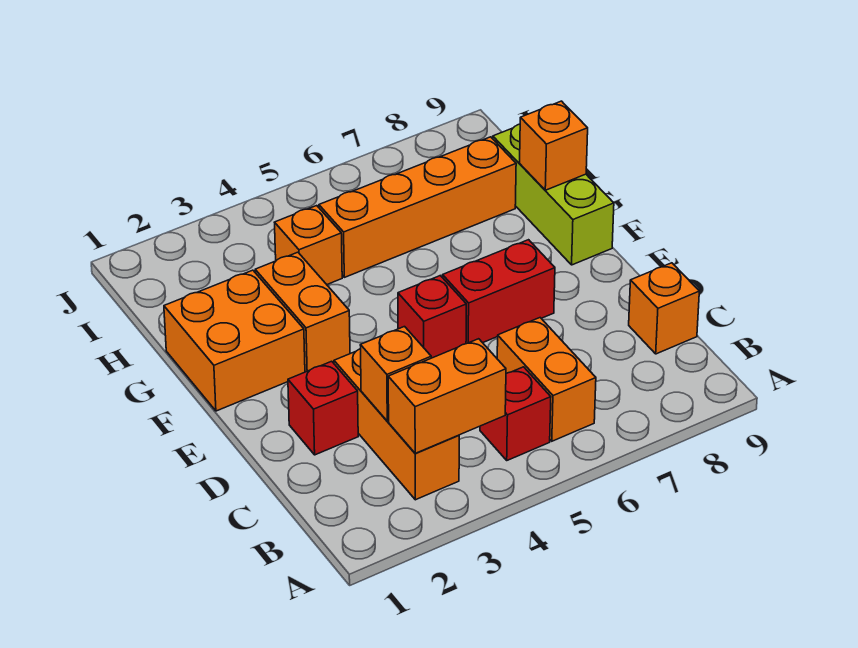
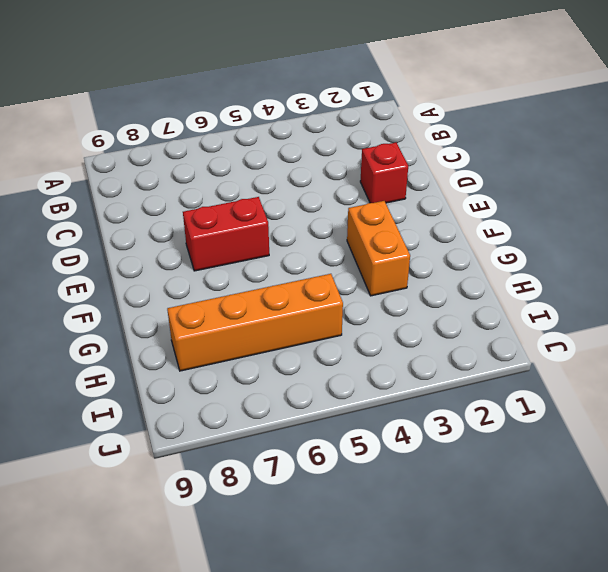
none -> orange brick B3:D3 level 1
none -> red brick B5 level 1
none -> orange brick B6:C6 level 1

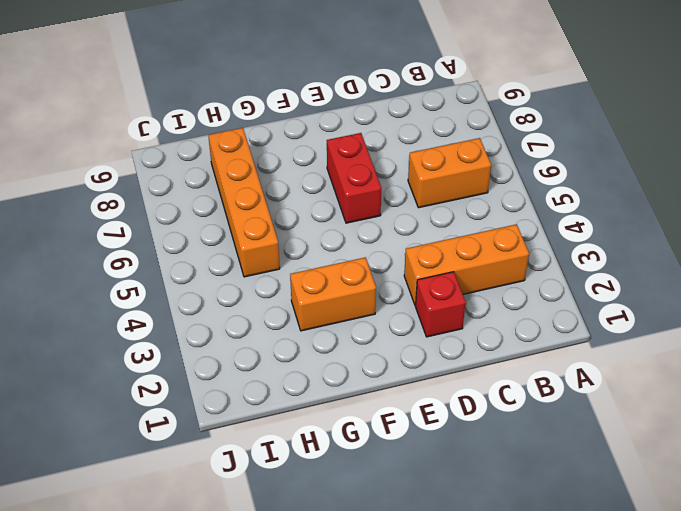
none -> red brick B5 level 1
none -> orange brick C9 level 1
none -> red brick E5 level 1

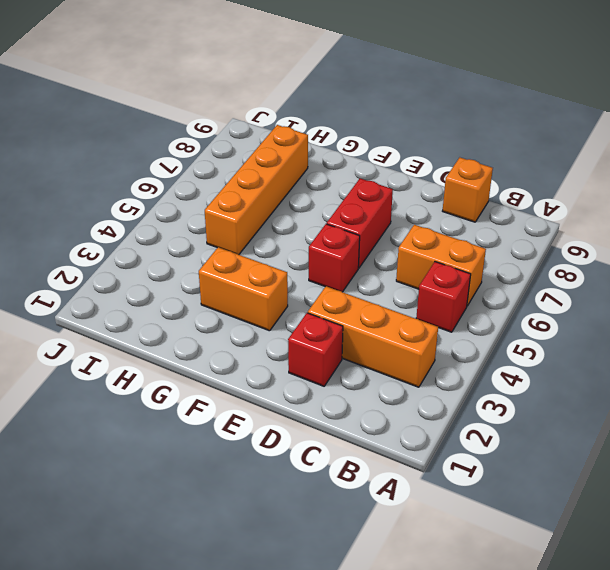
none -> orange brick F1:G2 level 1
none -> lime brick F9:H9 level 1
none -> orange brick H4 level 1

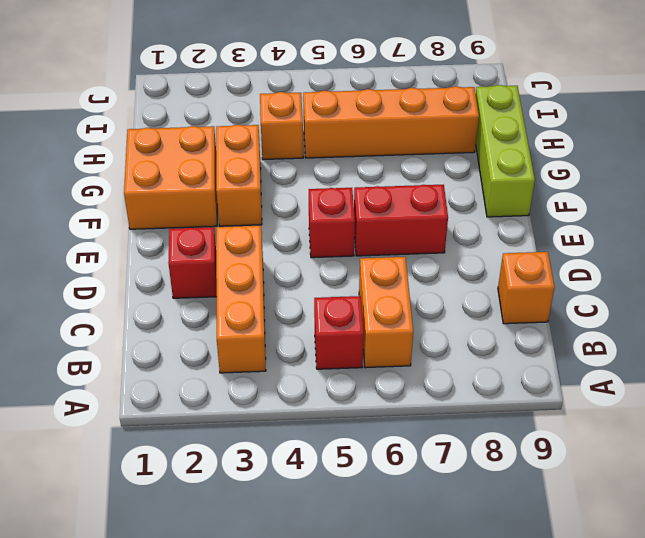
none -> orange brick B3:B4 level 2
none -> orange brick C3 level 2
none -> orange brick G9 level 2

